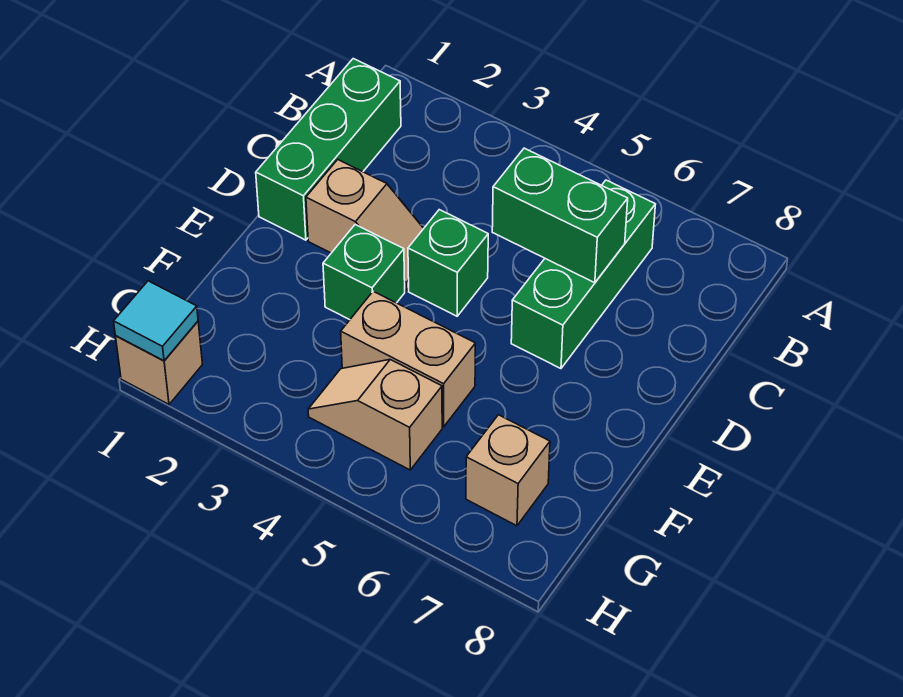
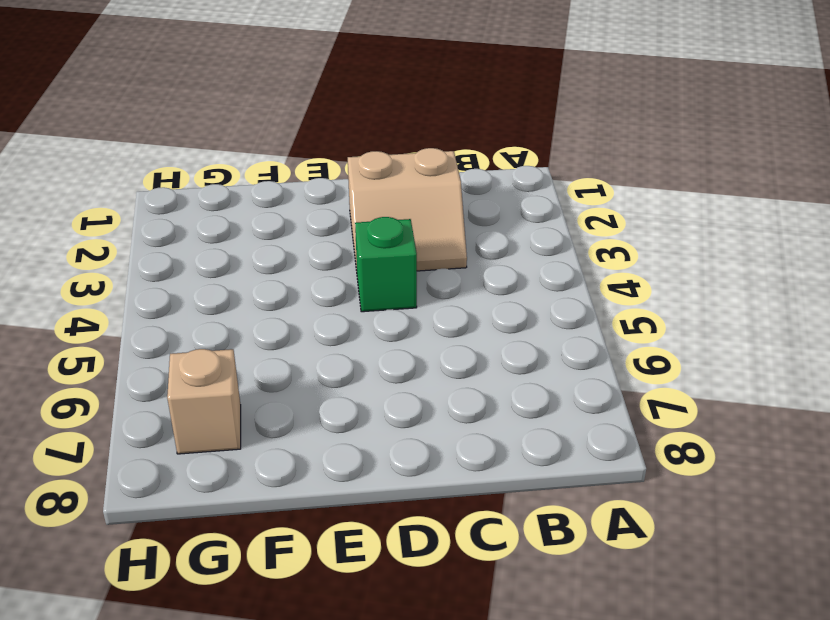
tan slope C2:D3 level 1 top 2 -> tan slope D2:D3 level 1 top 2
none -> green brick B1:D1 level 1
none -> green brick B6:D6 level 1

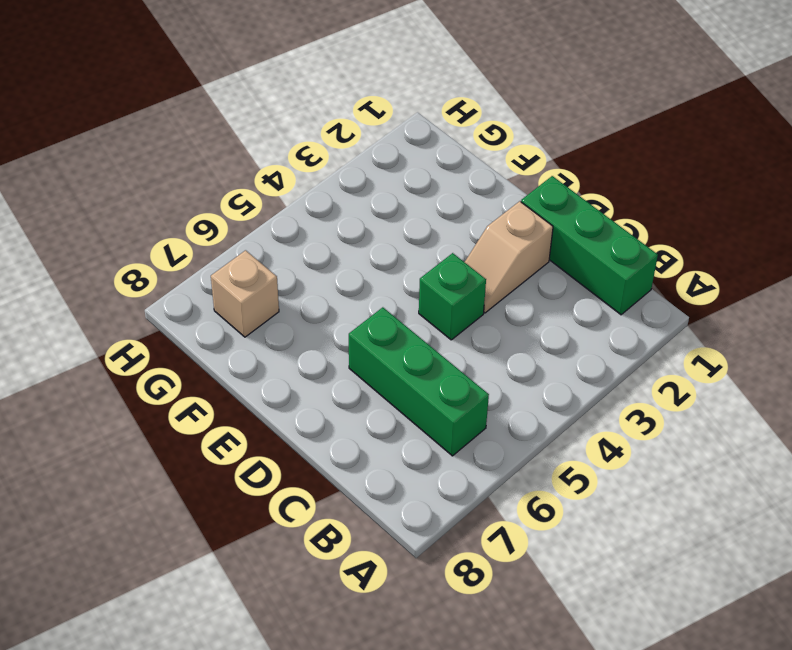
none -> green brick E3 level 1
none -> tan brick F4:F5 level 1

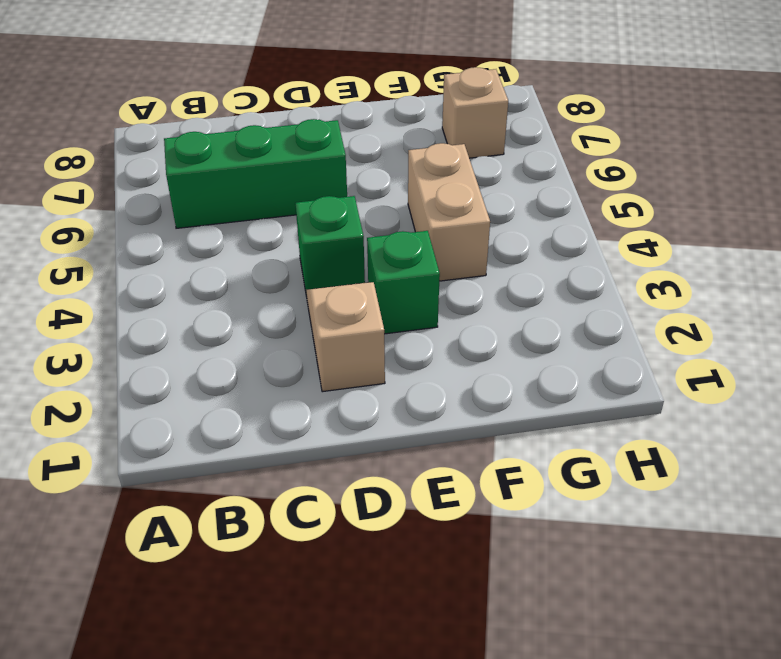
none -> green brick B1:D1 level 1
none -> tan slope G4:G5 level 1 top 5

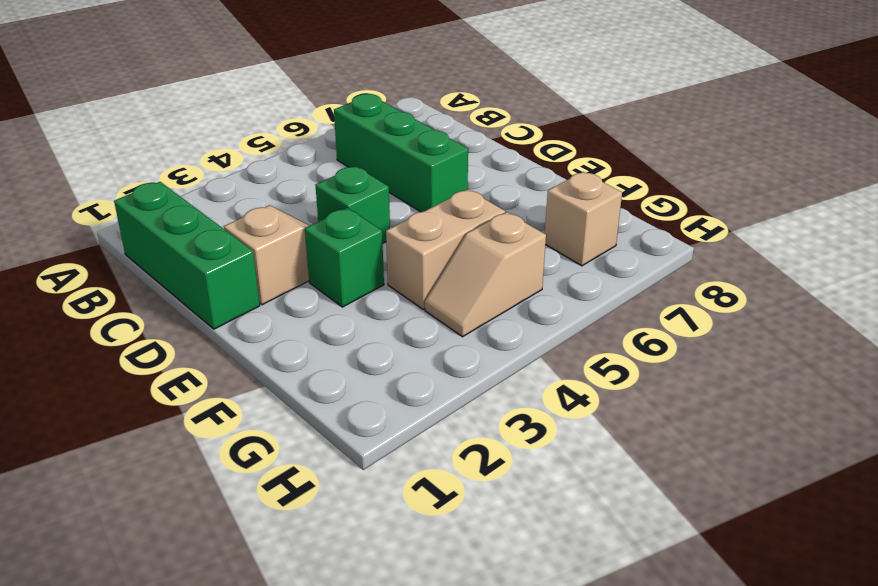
none -> tan brick H1 level 1
none -> green brick C5:C6 level 2

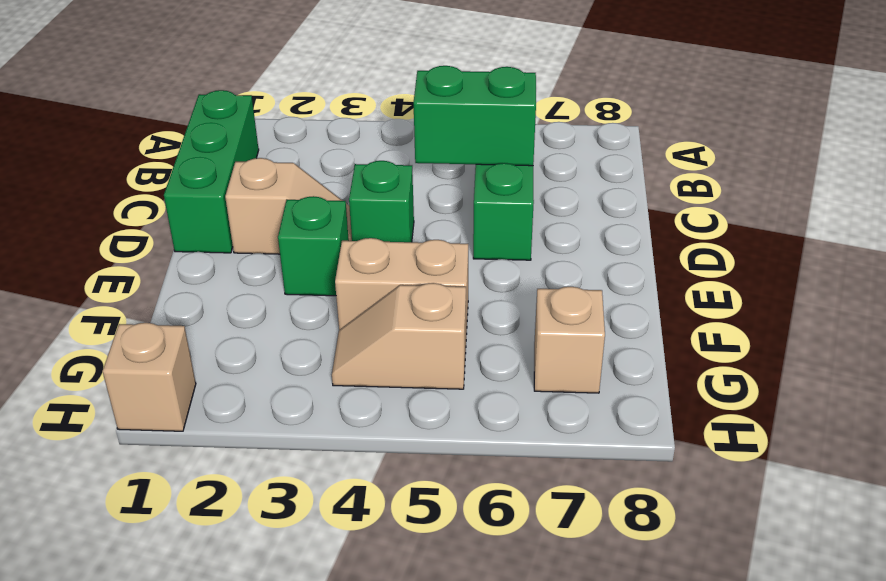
none -> cyan tile H1 level 2

